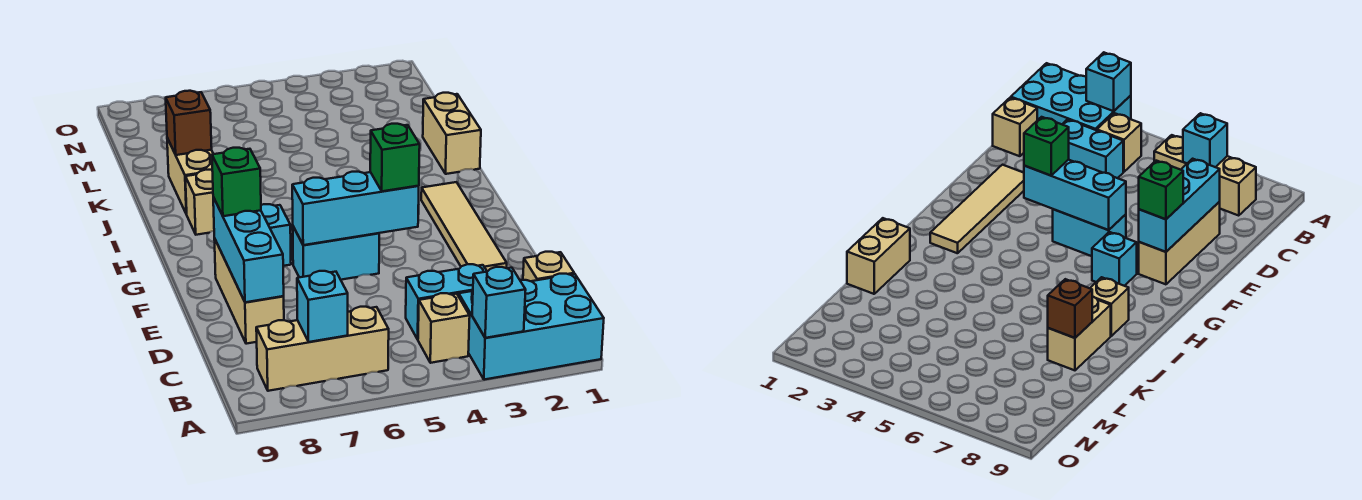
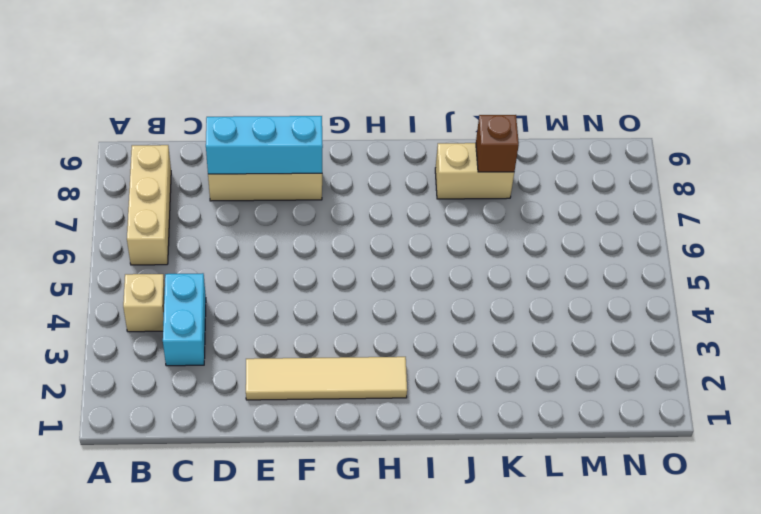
none -> cyan brick A1:B3 level 1
none -> tan brick C1 level 1
none -> cyan brick F5:F6 level 1

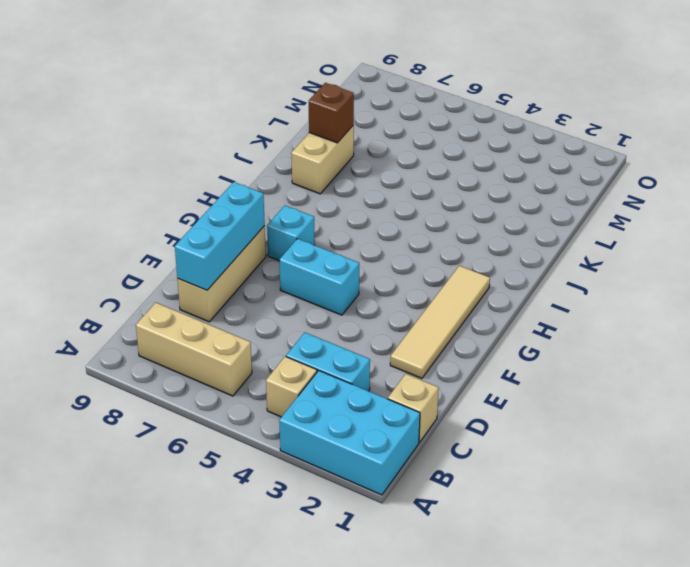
none -> tan brick I8 level 1
none -> tan brick J1:K1 level 1
none -> cyan brick A3 level 2

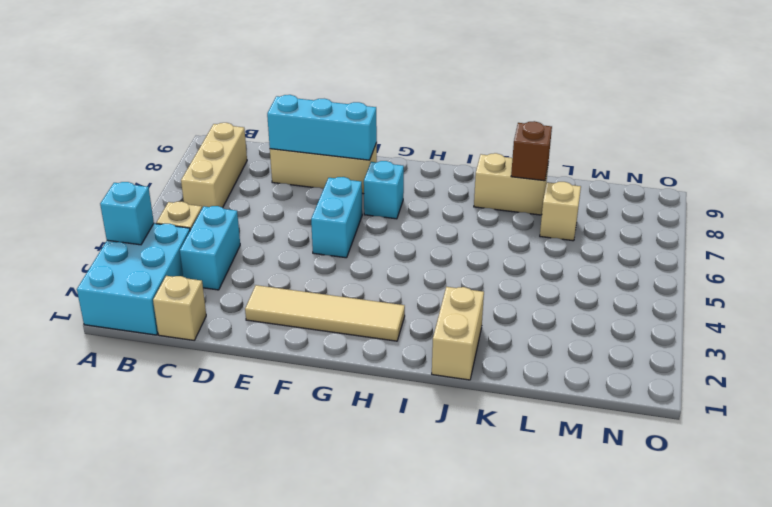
tan brick J1:J2 level 1 -> tan brick J1:K1 level 1
tan brick L7 level 1 -> tan brick I8 level 1
none -> cyan brick B7 level 2
none -> cyan brick F4:F6 level 2
none -> green brick F4 level 3

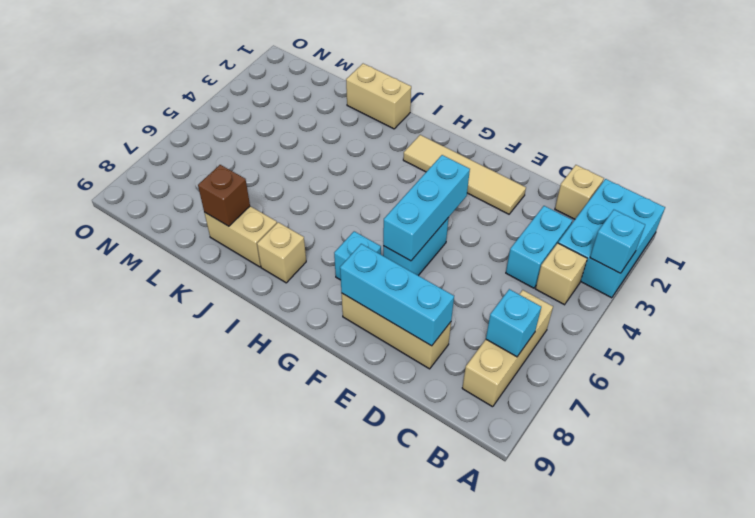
none -> green brick F4 level 3
none -> green brick F8 level 3

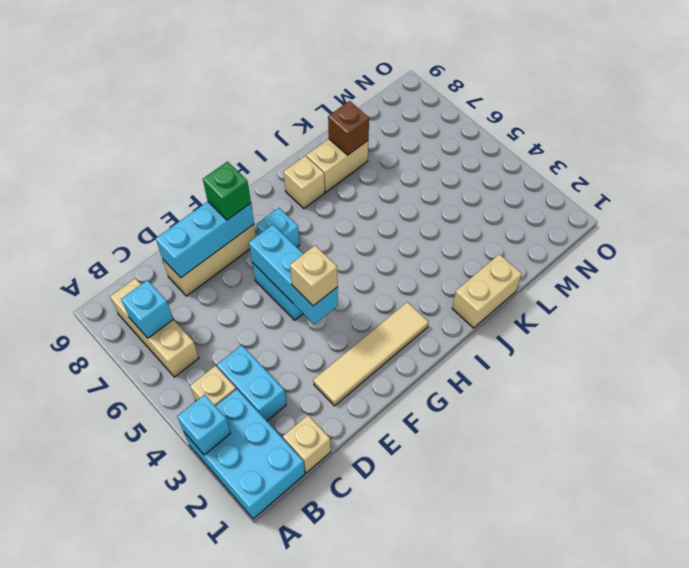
tan brick F4 level 3 -> green brick F4 level 3

